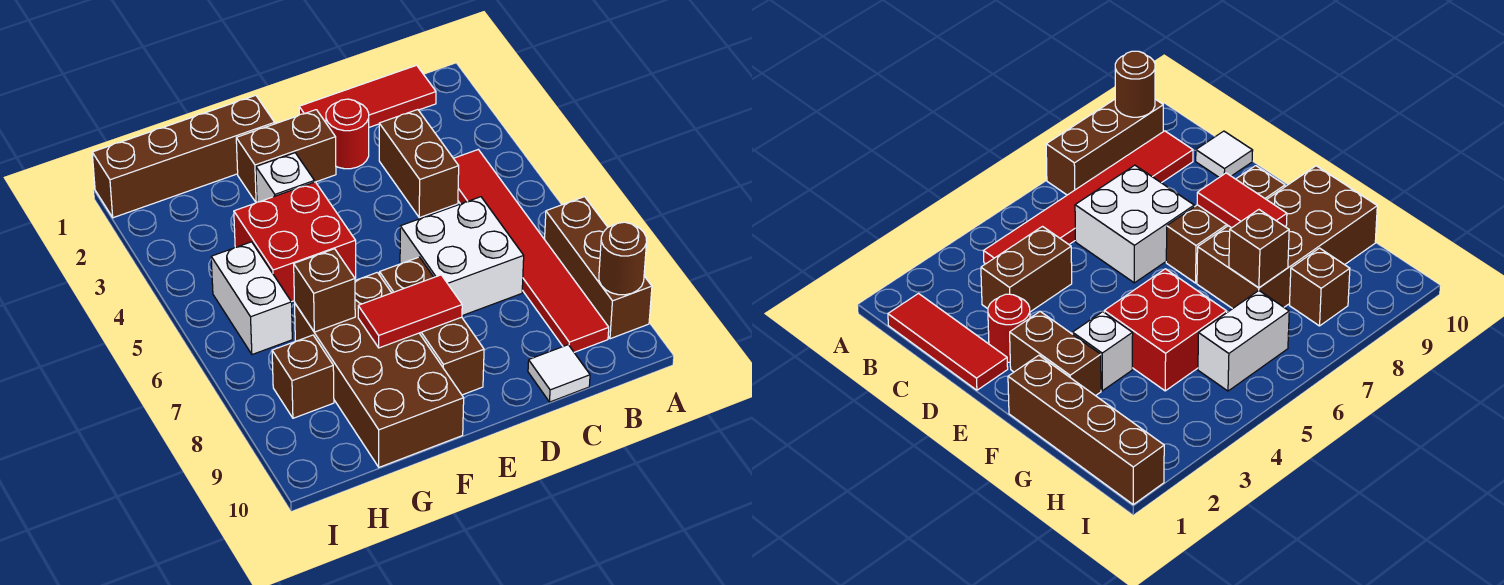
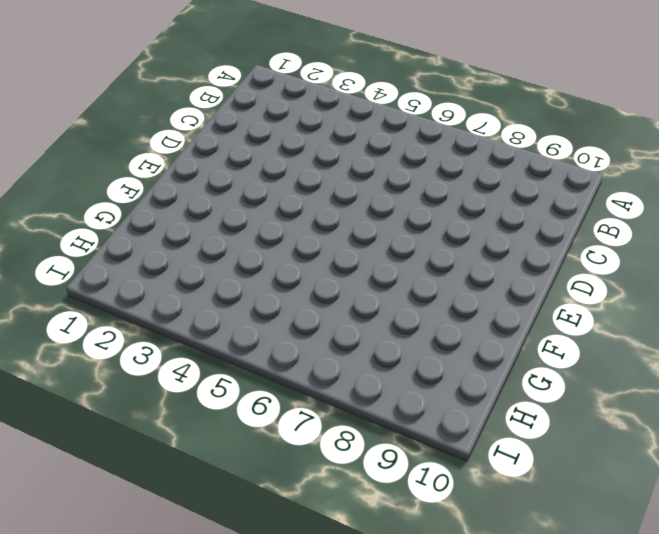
none -> brown brick A7:A9 level 1
none -> red tile B1:D1 level 1
none -> red tile B4:B9 level 1

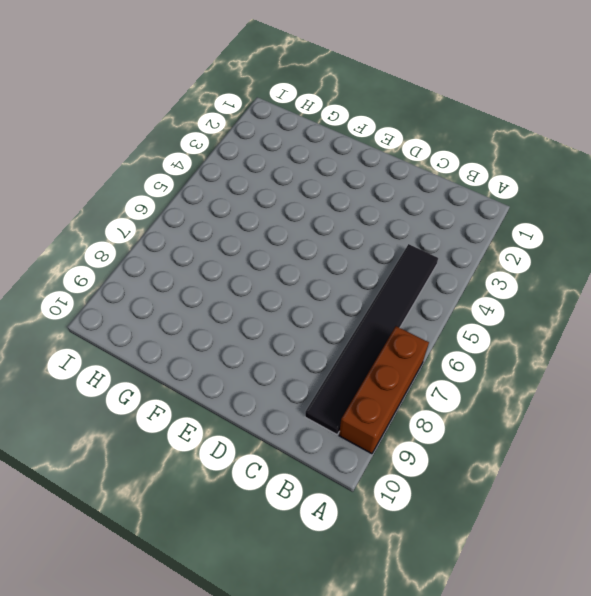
black tile B4:B9 level 1 -> red tile B4:B9 level 1
none -> red tile B1:D1 level 1
none -> brown brick C3:C4 level 1
none -> white brick C6:D7 level 1

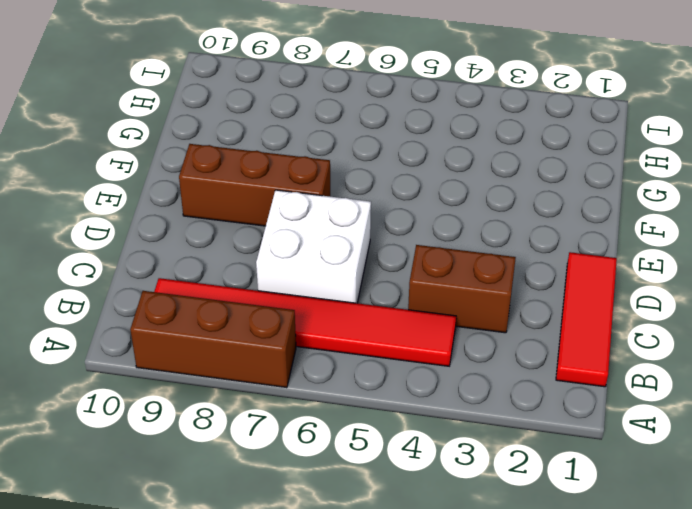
none -> white tile C10 level 1
none -> red round brick D2 level 1
none -> brown brick E2:F2 level 1

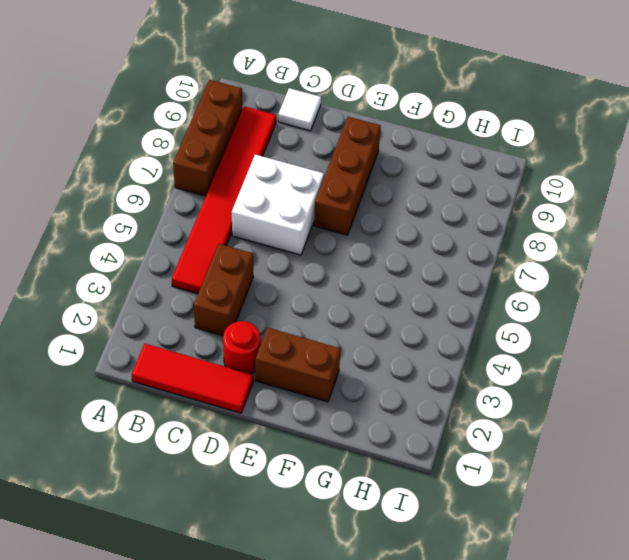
none -> brown brick F1:I1 level 1
none -> white brick F3 level 1
none -> red brick F4:G5 level 1

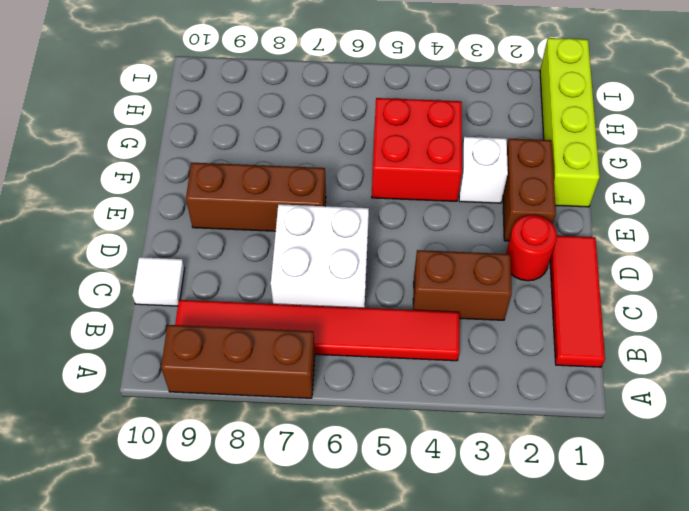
lime brick F1:I1 level 1 -> brown brick F1:I1 level 1
none -> brown brick F7:G10 level 1
none -> white brick H5:H6 level 1
none -> brown brick H8 level 1

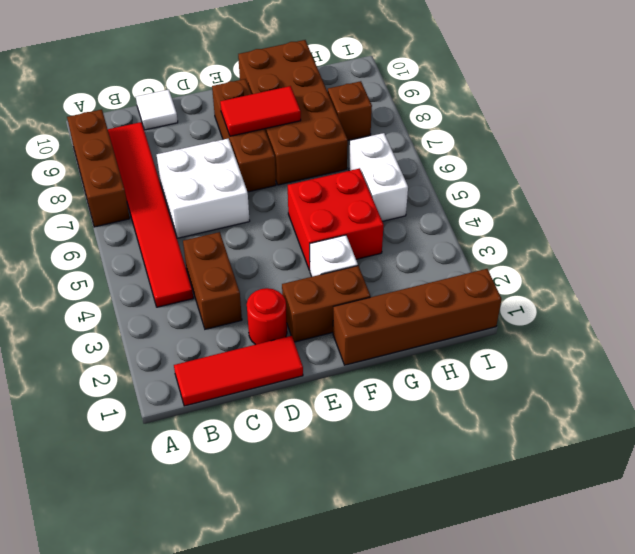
none -> brown round brick A9 level 2
none -> brown brick G7 level 2

